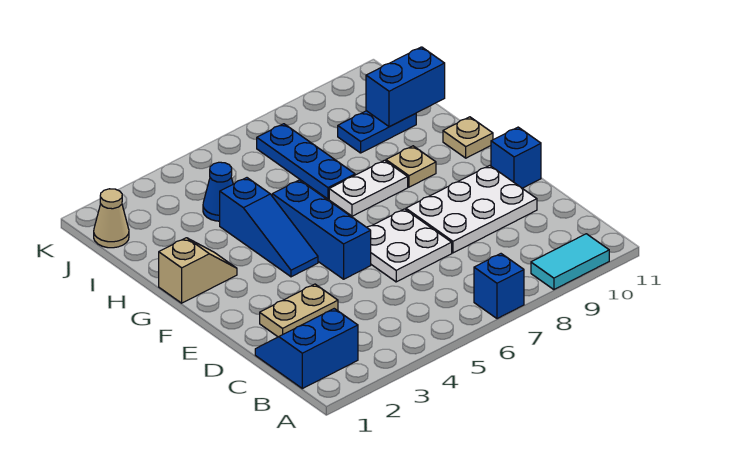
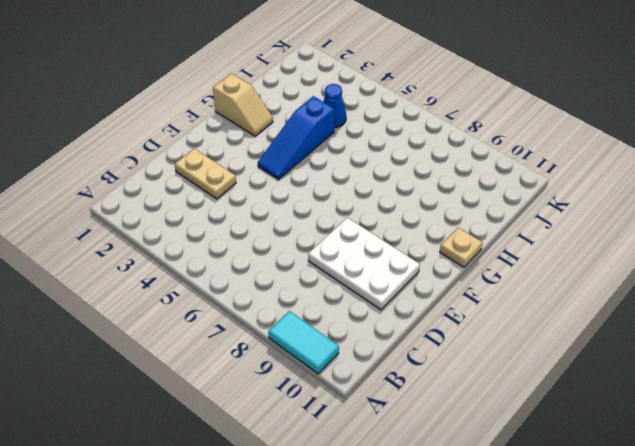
none -> blue brick A7 level 1
none -> blue slope B1:C2 level 1 top B
none -> white plate D6:E7 level 1

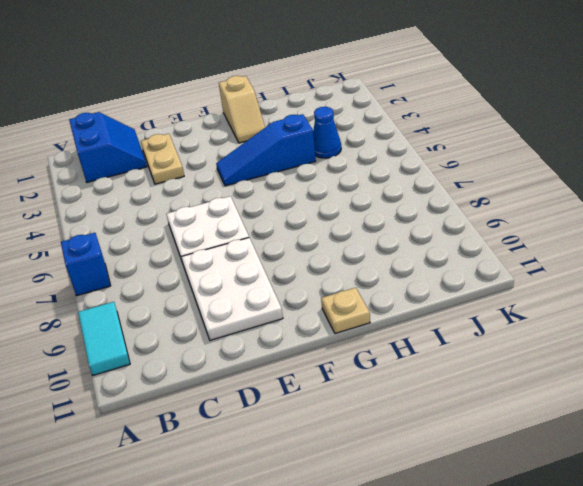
none -> blue brick E5:G5 level 1
none -> blue brick E11 level 1
none -> white plate G7:G8 level 1

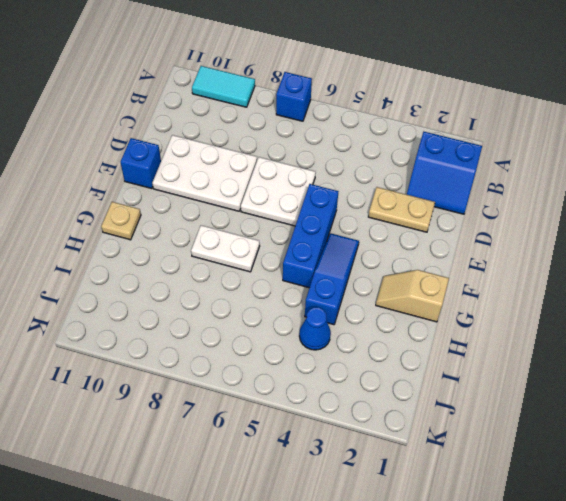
none -> tan plate G9 level 1
none -> blue plate H7:J7 level 1
none -> blue plate I9:I10 level 1

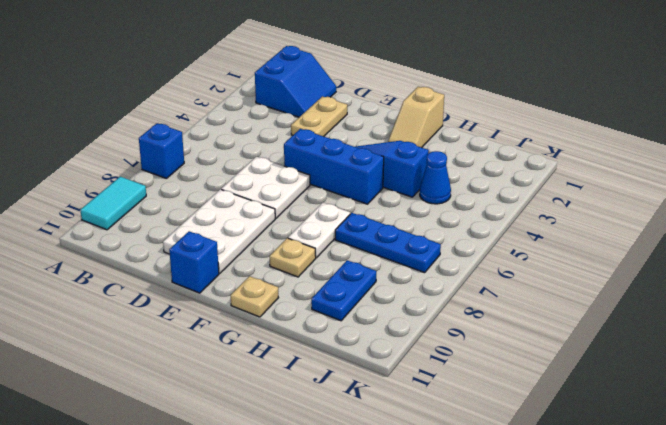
none -> tan cone J1 level 1
none -> blue brick I10:I11 level 2

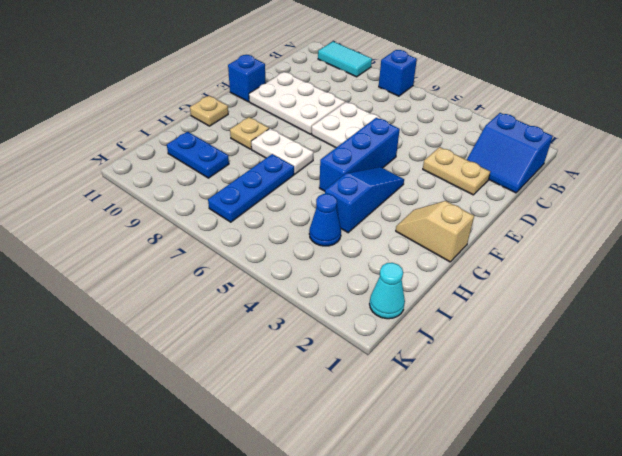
cyan cone J1 level 1 -> tan cone J1 level 1
none -> blue brick I10:I11 level 2

